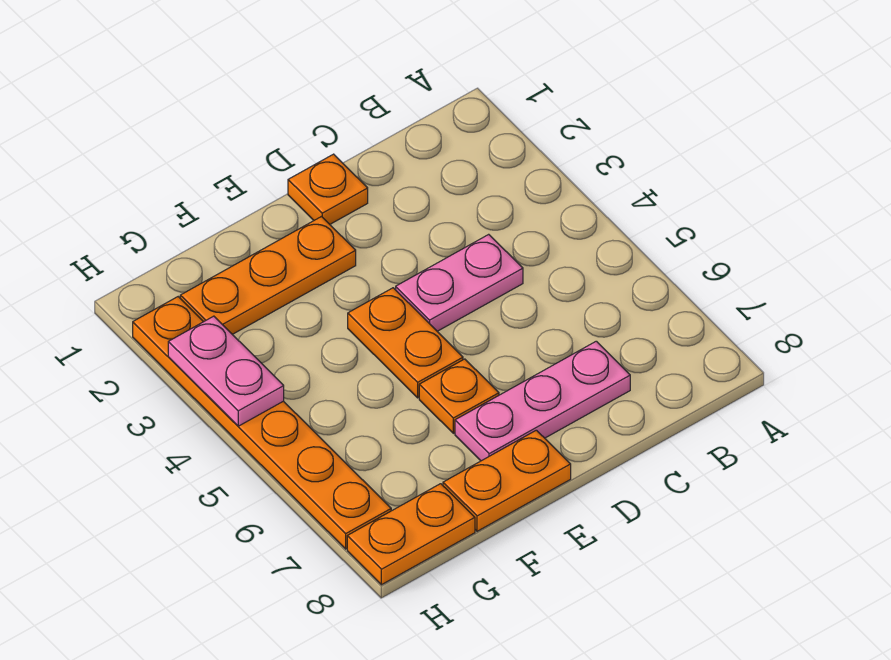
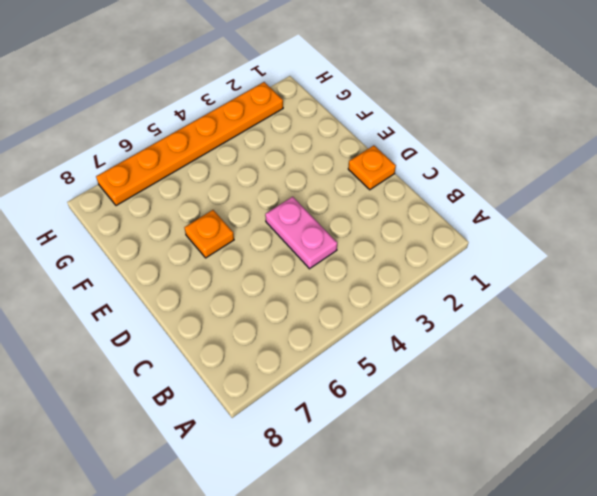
none -> pink plate C7:E7 level 1
none -> orange plate E2:G2 level 1

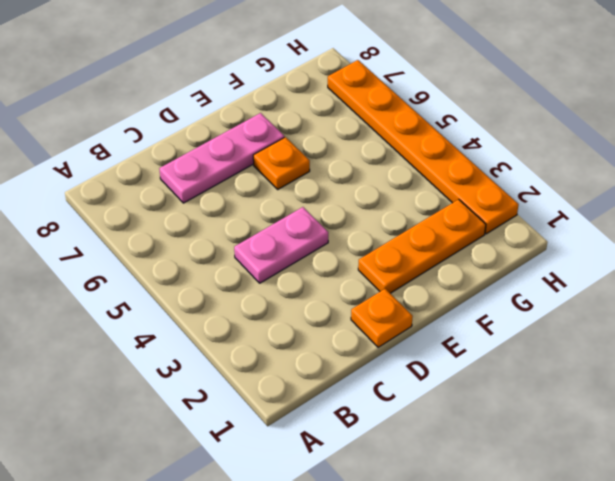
none -> orange plate E4:E5 level 1
none -> orange plate E8:F8 level 1

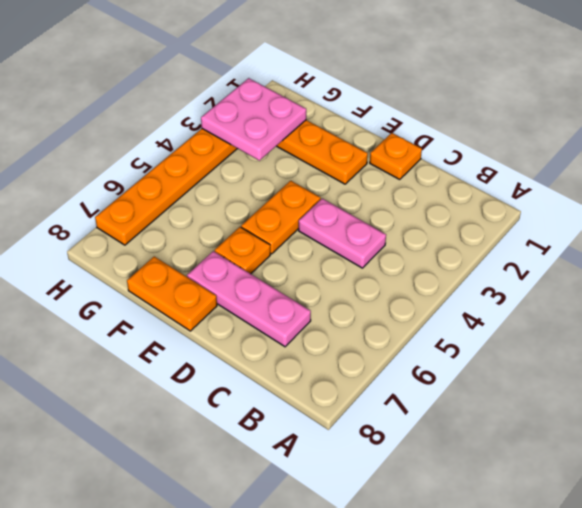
pink plate G2:H3 level 2 -> pink plate H3:H4 level 2
none -> orange plate G8:H8 level 1

